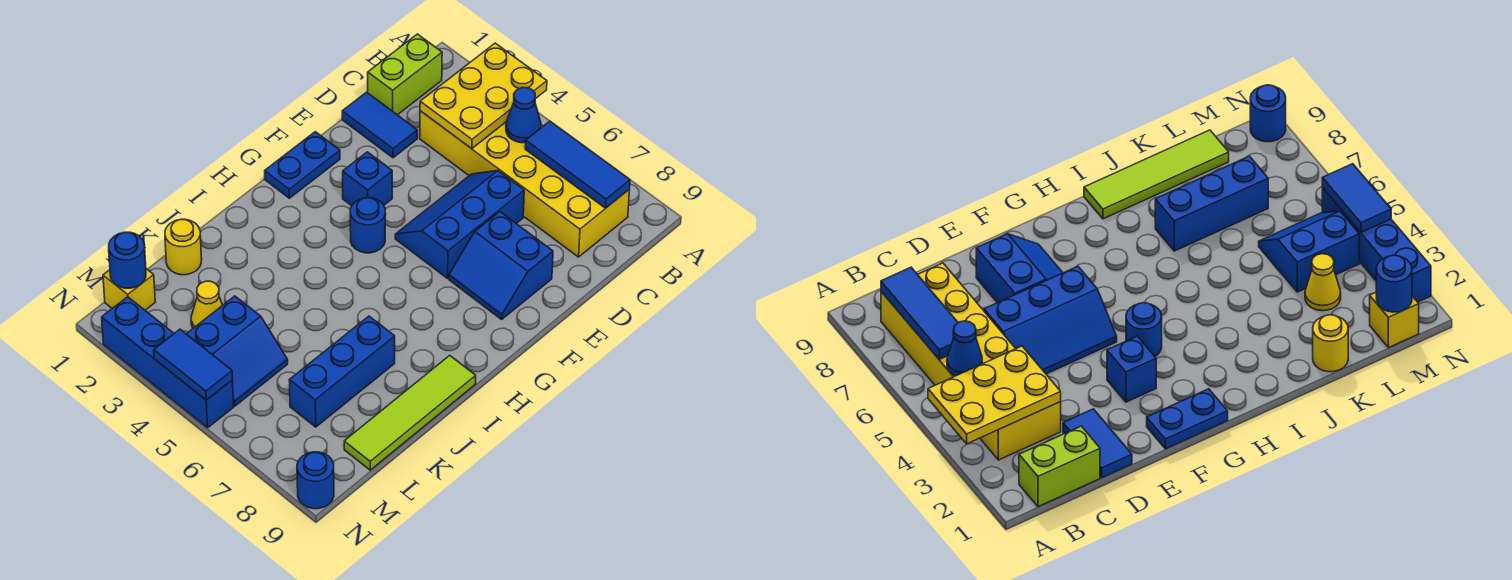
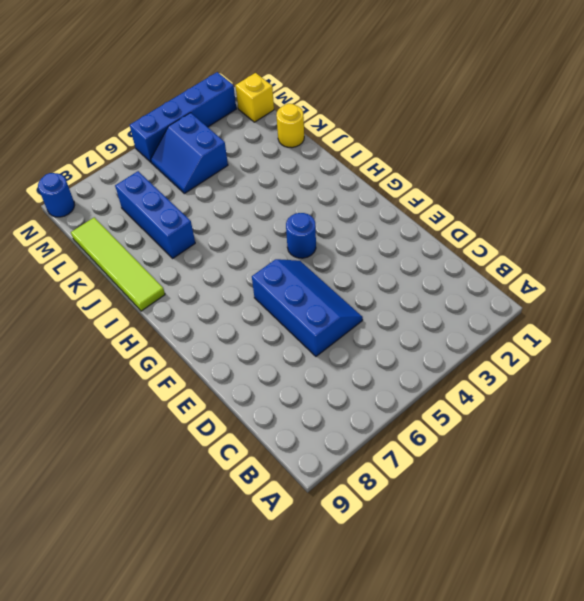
none -> lime brick B1:C1 level 1
none -> yellow brick B3:C8 level 1
none -> blue tile D1:D2 level 1

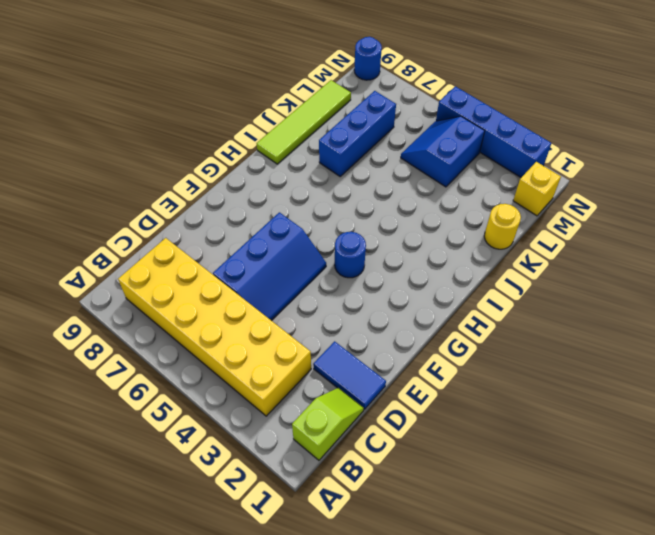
lime slope B1:C1 level 1 top B -> lime brick B1:C1 level 1
none -> blue slope E7:F8 level 1 top E
none -> blue plate F1:G1 level 1
none -> blue brick F3 level 1

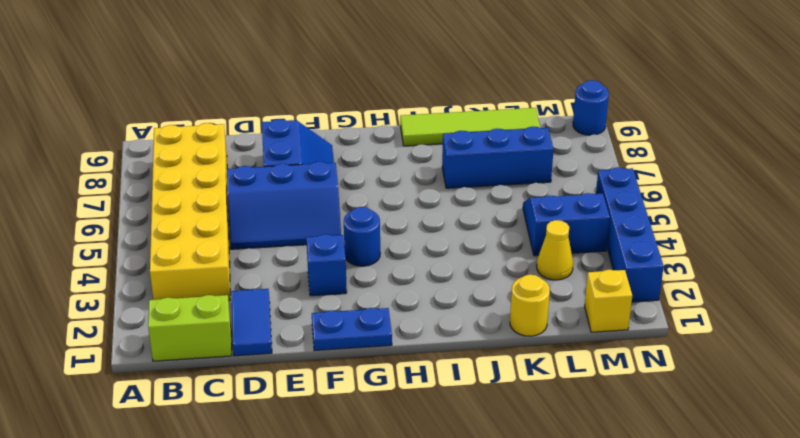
none -> yellow plate A3:C4 level 2
none -> blue cone B5 level 2
none -> blue tile B6:B8 level 2

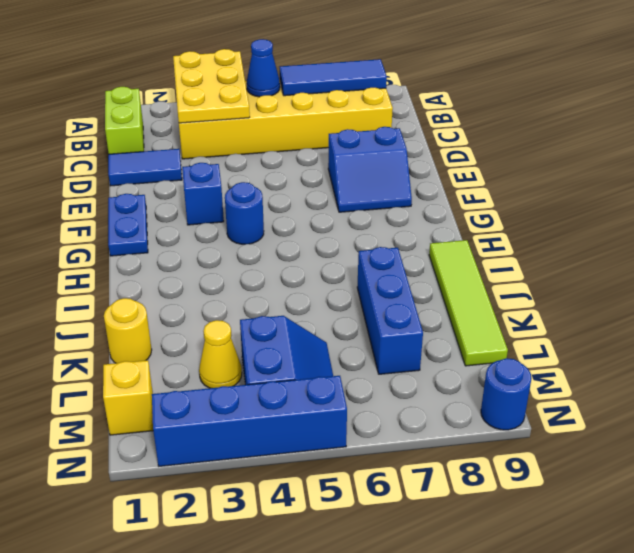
none -> blue slope D5:F6 level 1 top 6
none -> blue round brick M1 level 2
none -> blue tile N4:N5 level 2

